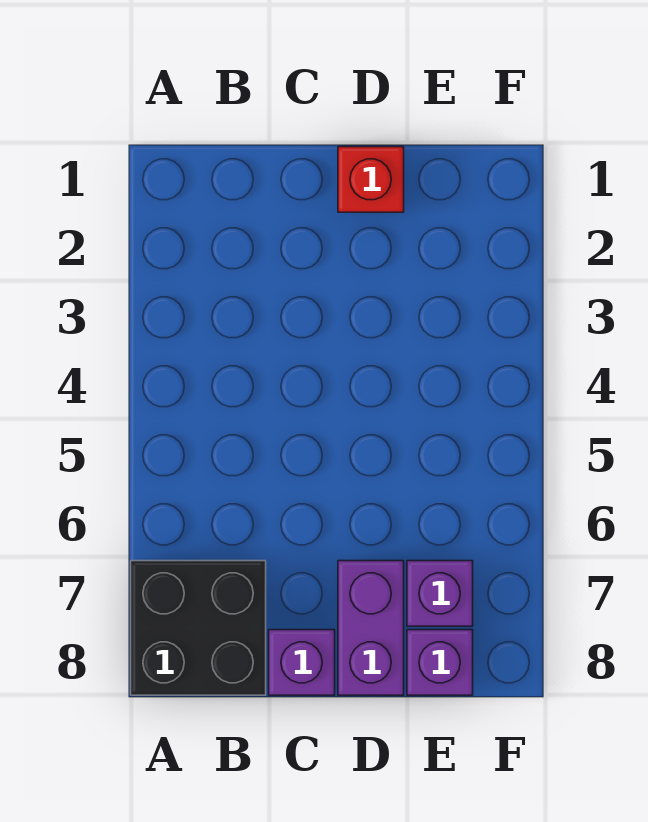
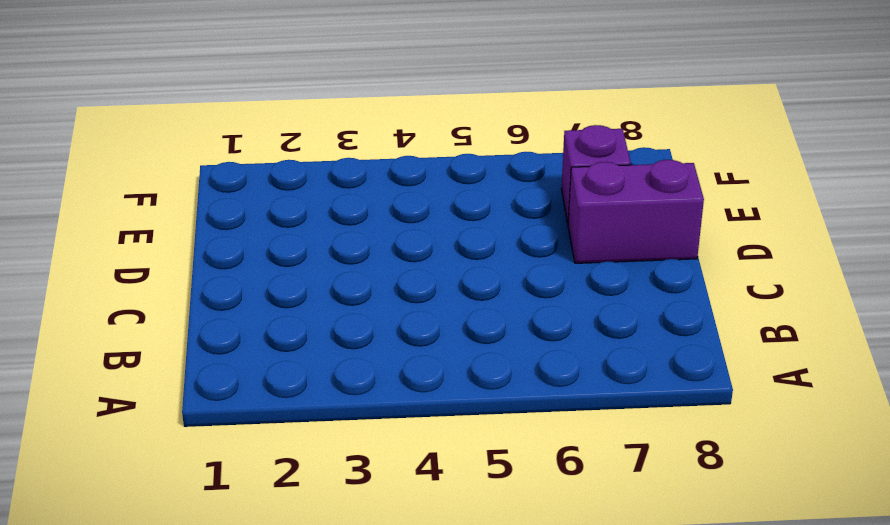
none -> black brick A7:B8 level 1
none -> purple brick C8 level 1

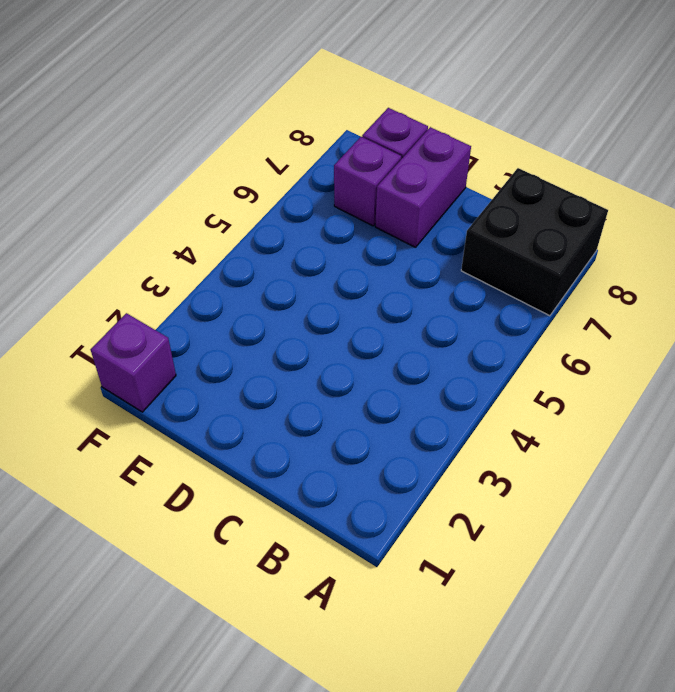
purple brick F1 level 1 -> purple brick C8 level 1
none -> red brick D1 level 1

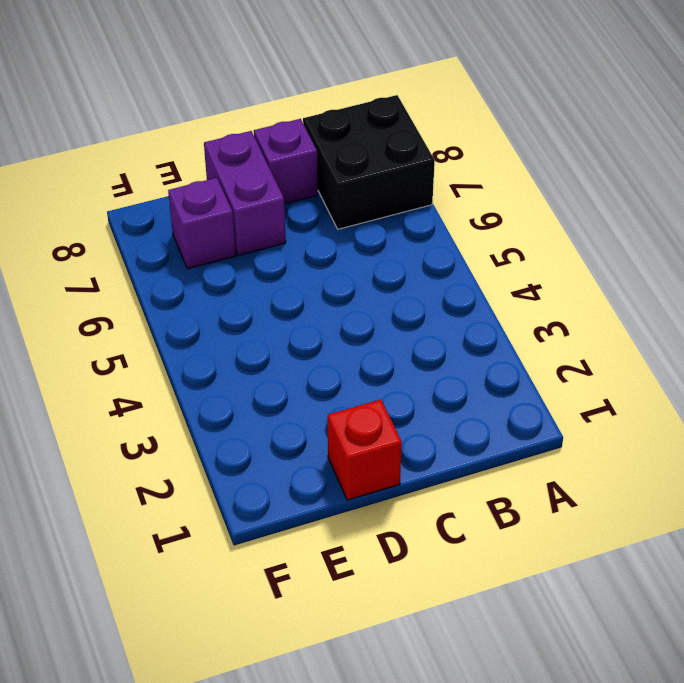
none -> purple brick E8 level 1

